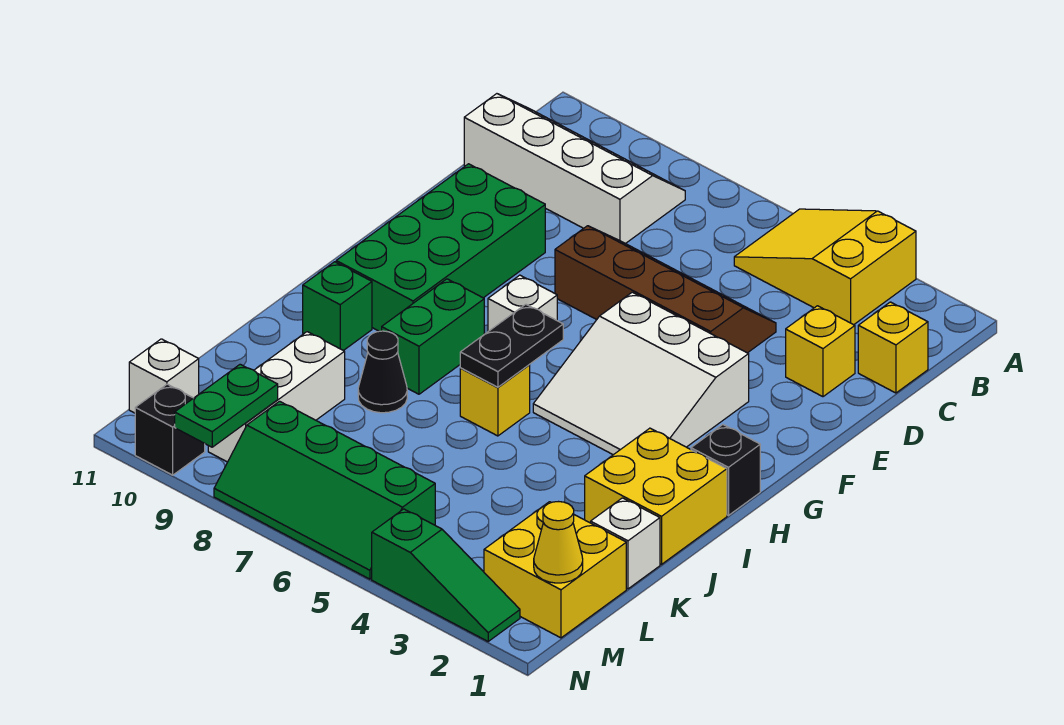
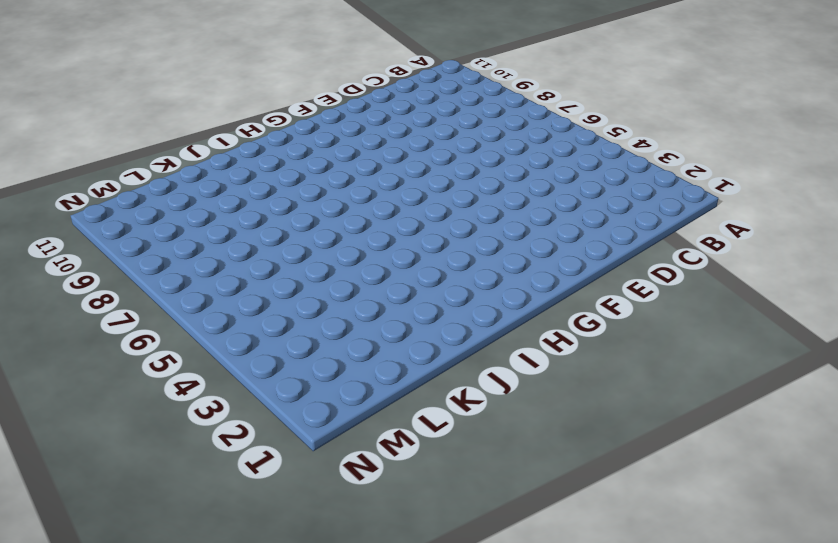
none -> yellow slope A3:B5 level 1 top 3
none -> white slope B8:C11 level 1 top C
none -> yellow brick C1 level 1

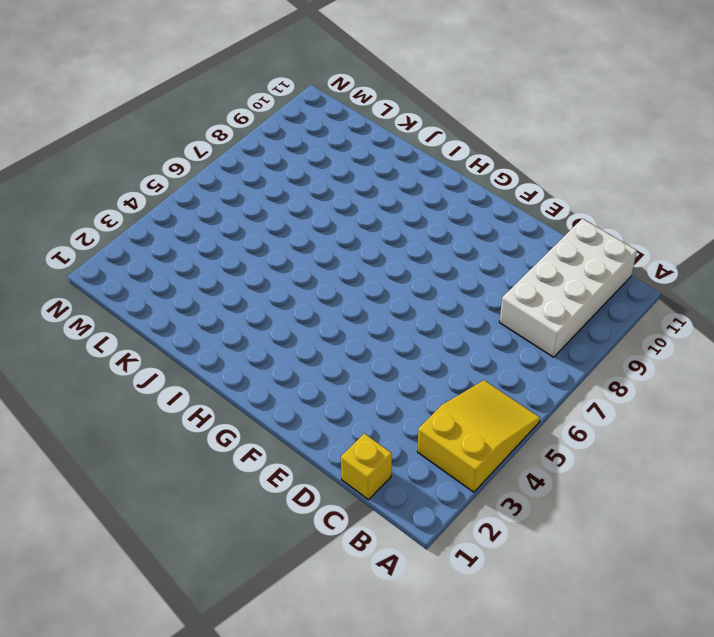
white brick B8:C11 level 1 -> white slope B8:C11 level 1 top C
none -> yellow brick D2 level 1
none -> brown slope D4:E7 level 1 top E
none -> green brick E9:H10 level 1

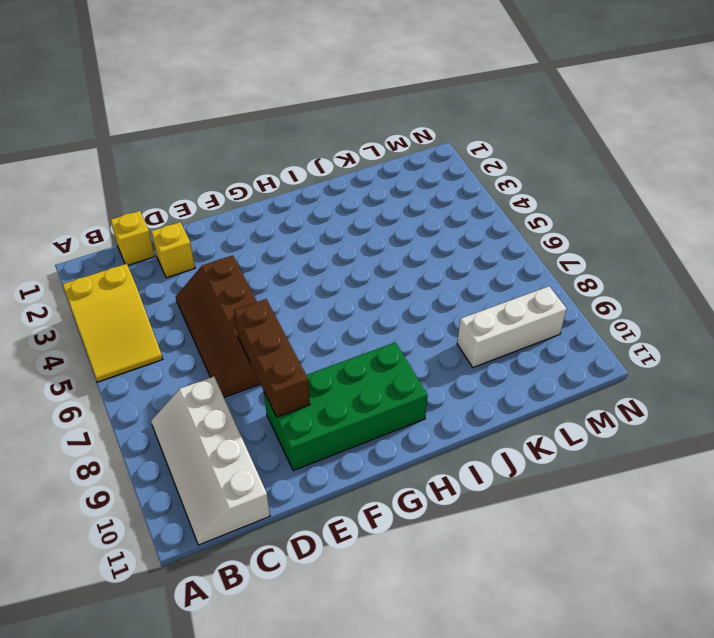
brown brick E7:E9 level 2 -> none
none -> white slope F3:H5 level 1 top F
none -> white brick G7 level 1
none -> black brick H1 level 1

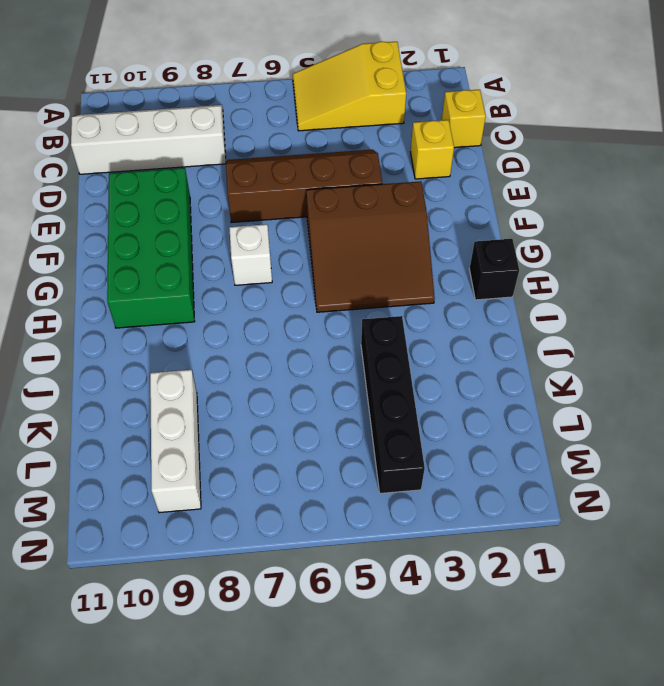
brown slope F3:H5 level 1 top F -> white slope F3:H5 level 1 top F
black brick J4:M4 level 1 -> none
none -> green brick H8:I8 level 1
none -> yellow brick I1:J2 level 1
none -> yellow brick I6 level 1

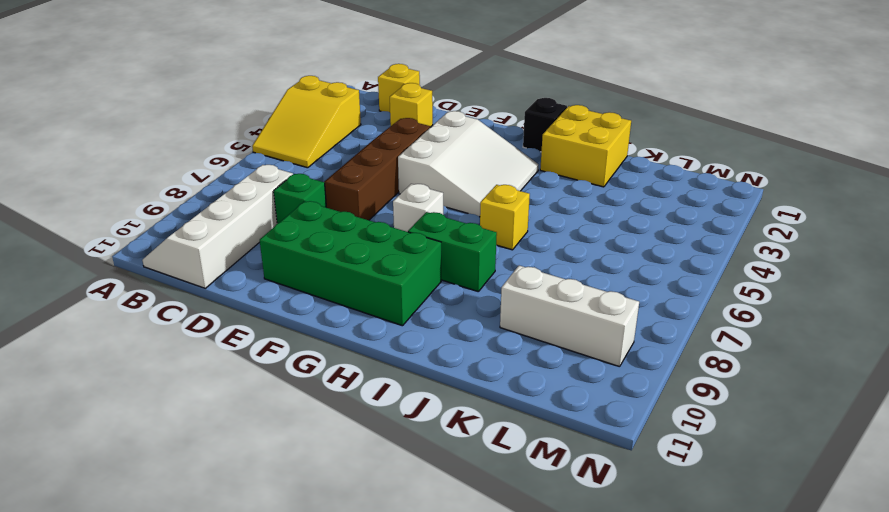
green brick D8 level 1 -> green brick I10 level 1
none -> black cone J8 level 1
none -> white brick K1 level 1
none -> yellow brick L1:M2 level 1

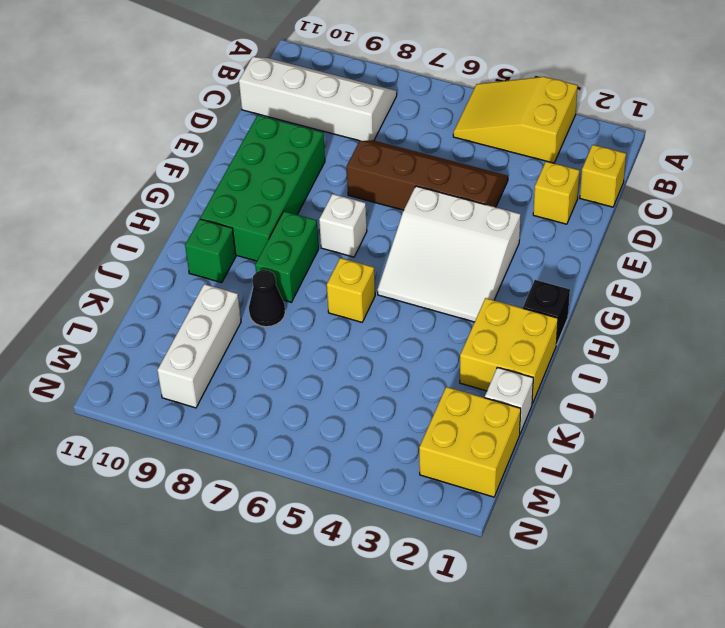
none -> green slope M5:N8 level 1 top M
none -> white brick M11 level 1
none -> green slope N2:N4 level 1 top 4

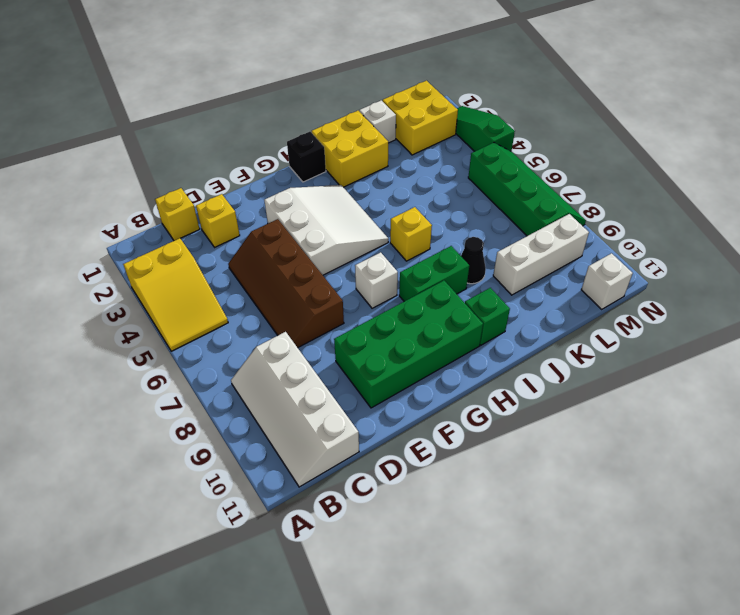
none -> black brick N10 level 1
none -> black plate H6:I6 level 2
none -> yellow cone M1 level 2

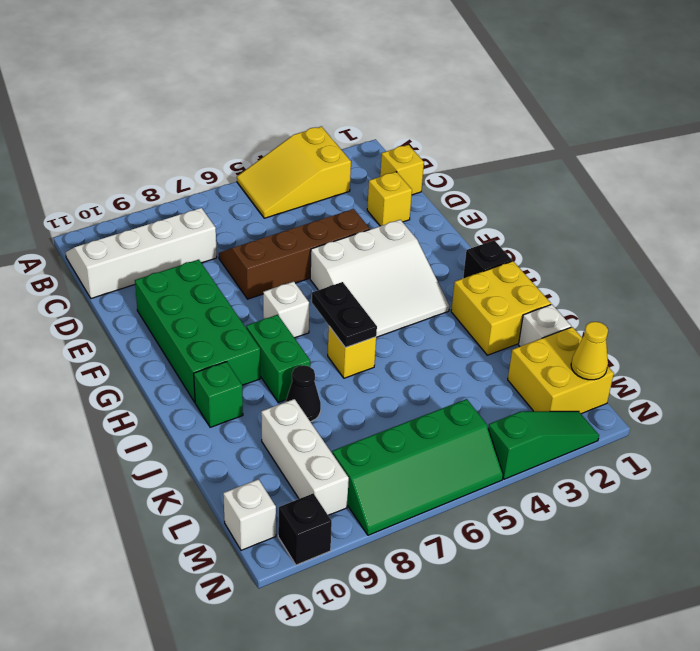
none -> green plate M9:N9 level 2

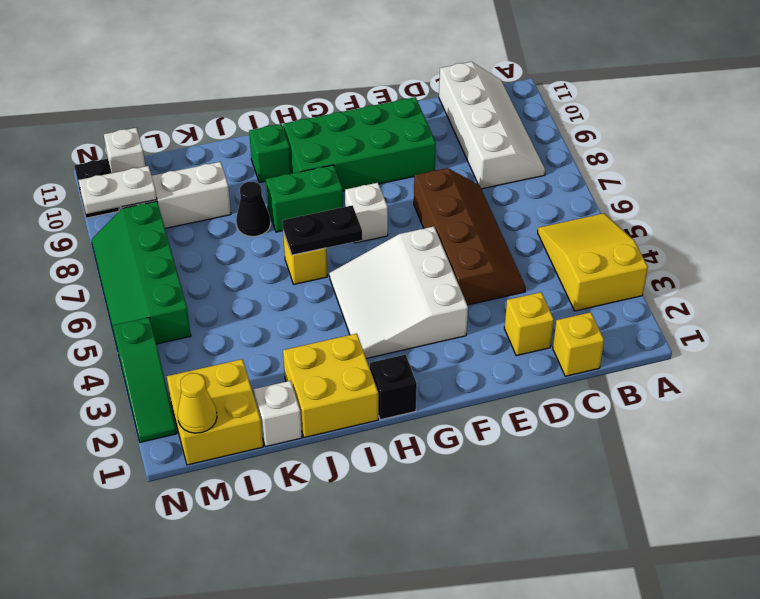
white plate M9:N9 level 2 -> green plate M9:N9 level 2

